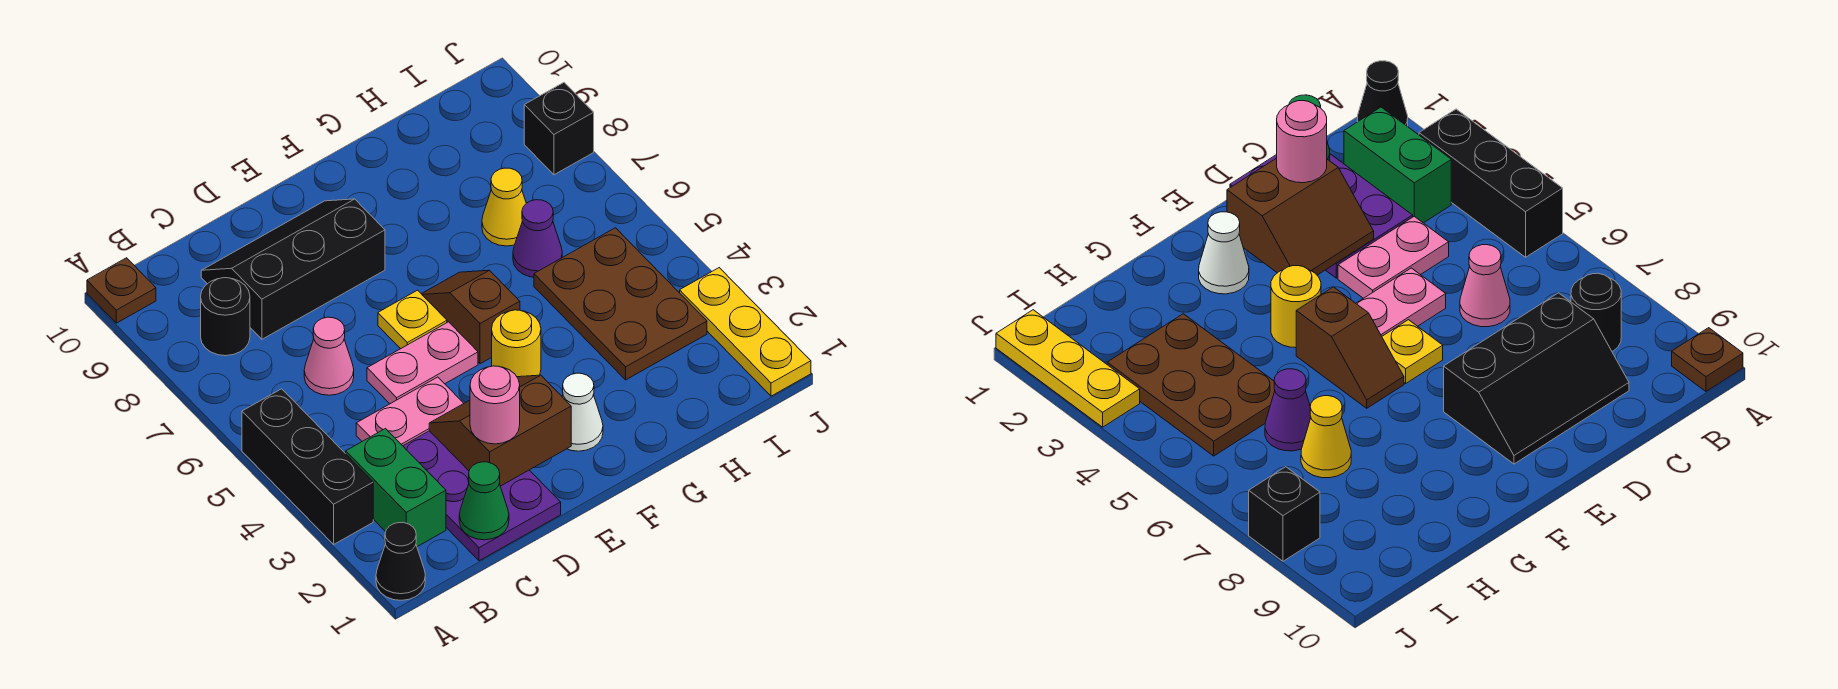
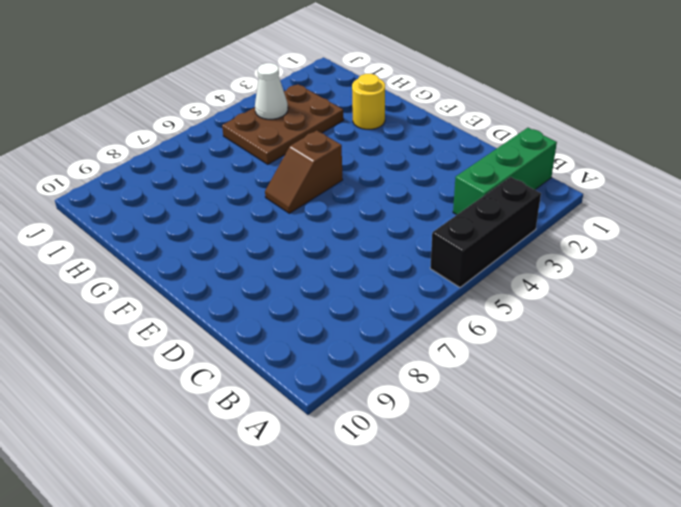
green brick B1:B3 level 1 -> green brick B2:B3 level 1
yellow round brick G2 level 1 -> yellow round brick F4 level 1
white cone I4 level 2 -> white cone F2 level 1
none -> black cone A1 level 1
none -> brown plate A10 level 1
none -> black round brick B8 level 1

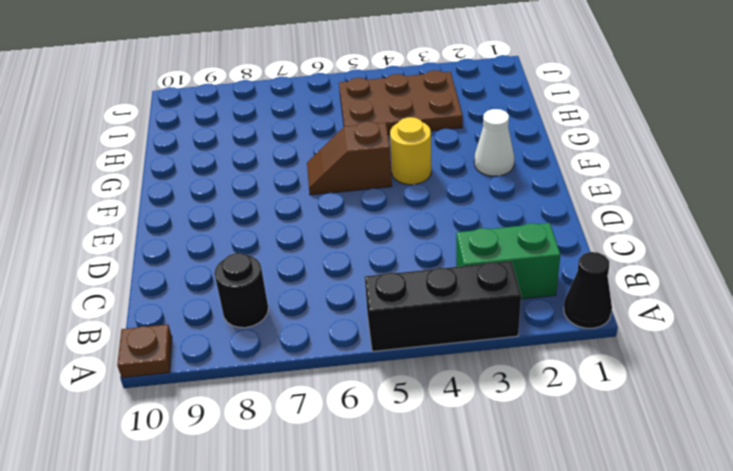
none -> purple plate C1:D3 level 1
none -> pink plate C4:D4 level 1
none -> pink cone C6 level 1

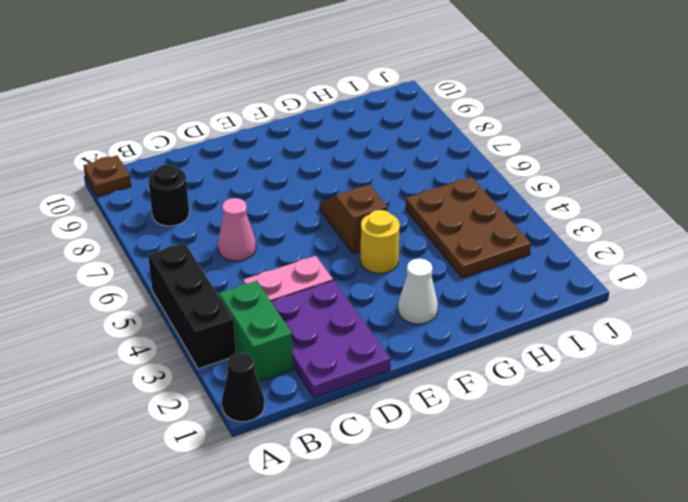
none -> black slope C8:E9 level 1 top 8
none -> pink plate D5:E5 level 1
none -> yellow plate E6 level 1

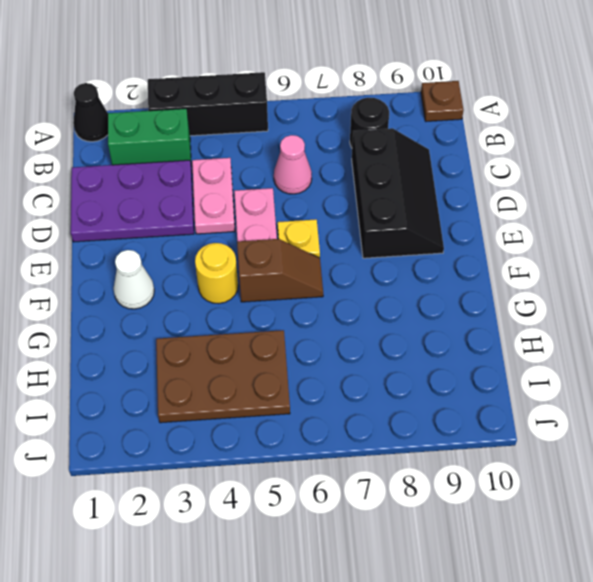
none -> purple cone H6 level 1
none -> yellow cone H7 level 1
none -> yellow plate J1:J3 level 1

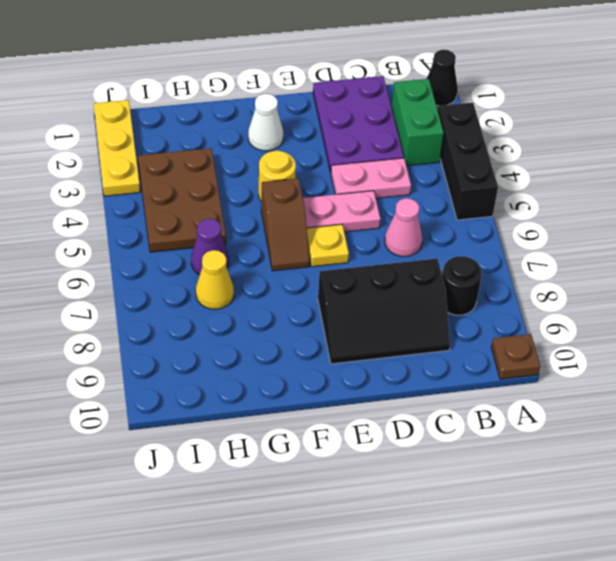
none -> black brick J8 level 1
none -> green cone C1 level 2
none -> brown slope D2:E3 level 2 top 2

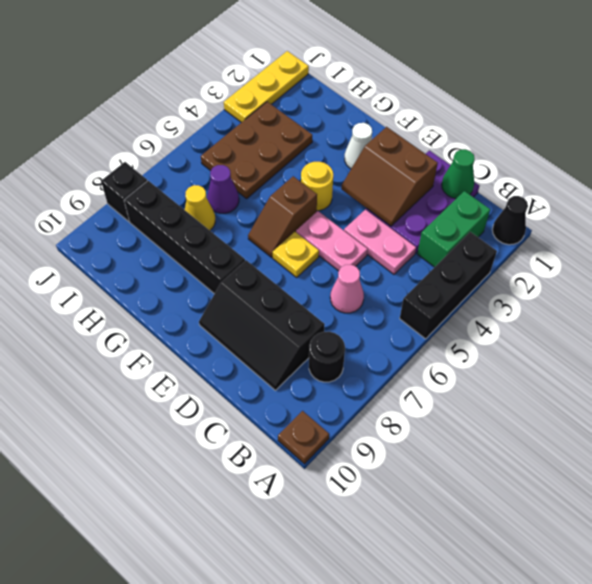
black brick F8:I8 level 1 -> none
none -> pink round brick D2 level 3

